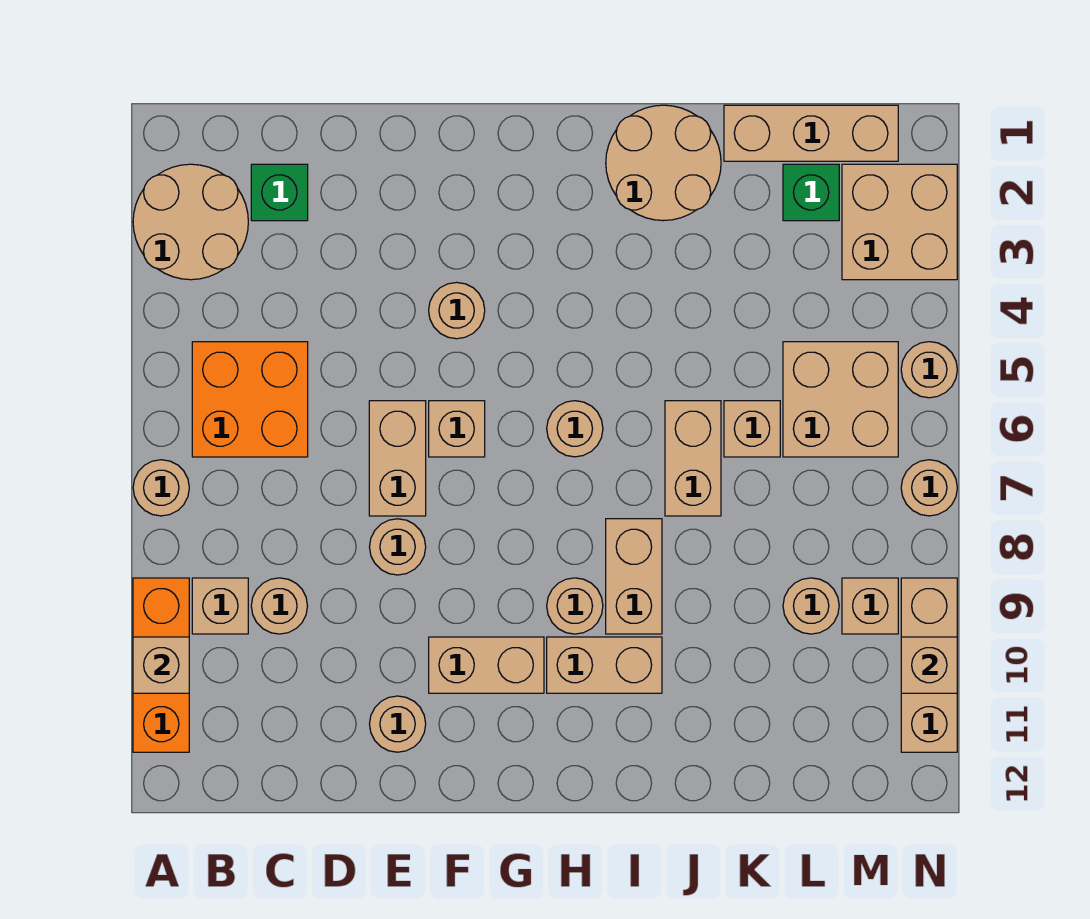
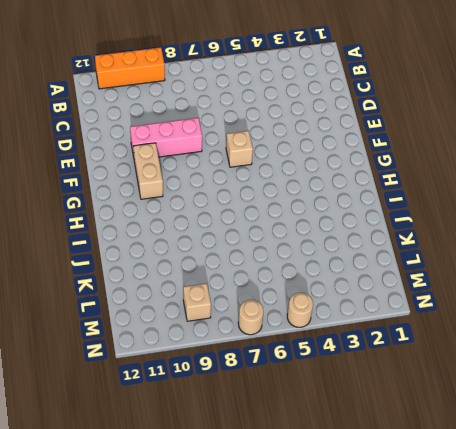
pink brick E8:E10 level 1 -> tan round brick E8 level 1
none -> tan round brick A2:B3 level 1
none -> tan round brick A7 level 1
none -> orange brick B5:C6 level 1
none -> tan brick B9 level 1

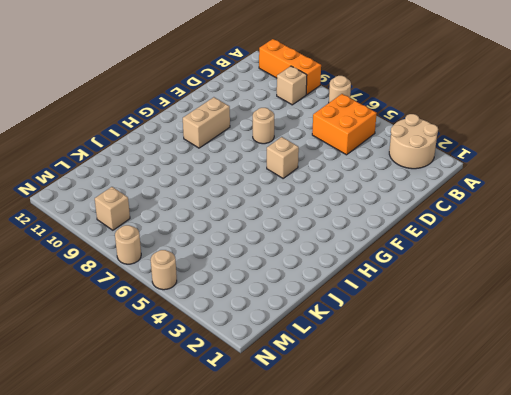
none -> green brick C2 level 1
none -> tan round brick C9 level 1
none -> tan brick E6:E7 level 1
none -> tan round brick E11 level 1

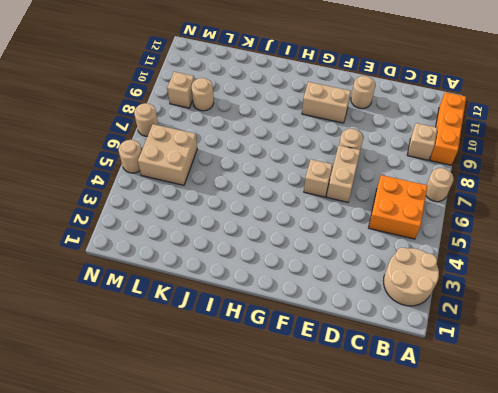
none -> green brick C2 level 1
none -> tan round brick C9 level 1
none -> tan round brick F4 level 1
none -> tan round brick H6 level 1

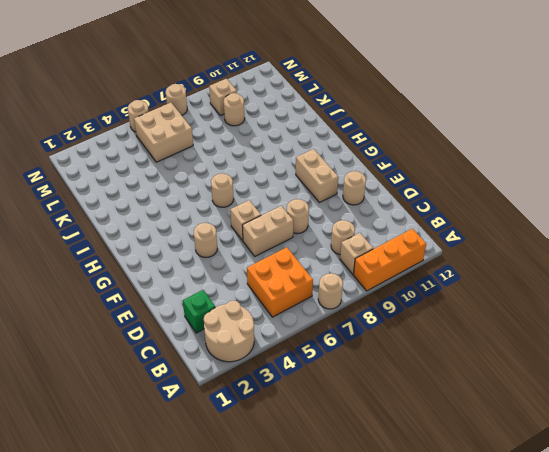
none -> tan round brick H9 level 1
none -> tan brick H10:I10 level 1
none -> tan round brick I1:J2 level 1
none -> tan brick I8:I9 level 1

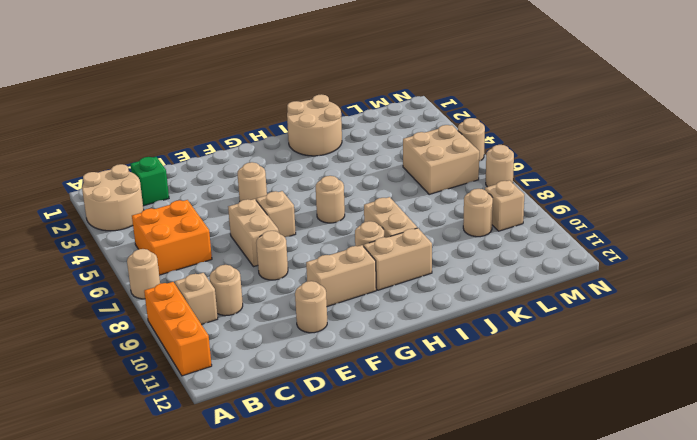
none -> tan brick J6:J7 level 1
none -> tan brick K1:M1 level 1
none -> tan brick K6 level 1
none -> green brick L2 level 1

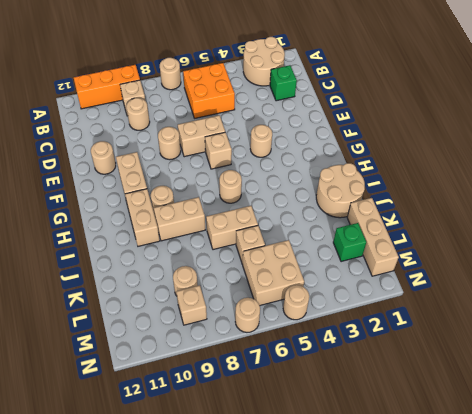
none -> tan brick M2:N3 level 1
none -> tan brick N9:N11 level 1
none -> tan brick A10 level 2
none -> tan brick N10 level 2

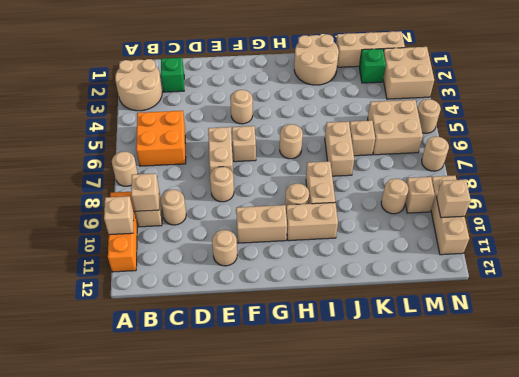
tan brick B9 level 2 -> none

